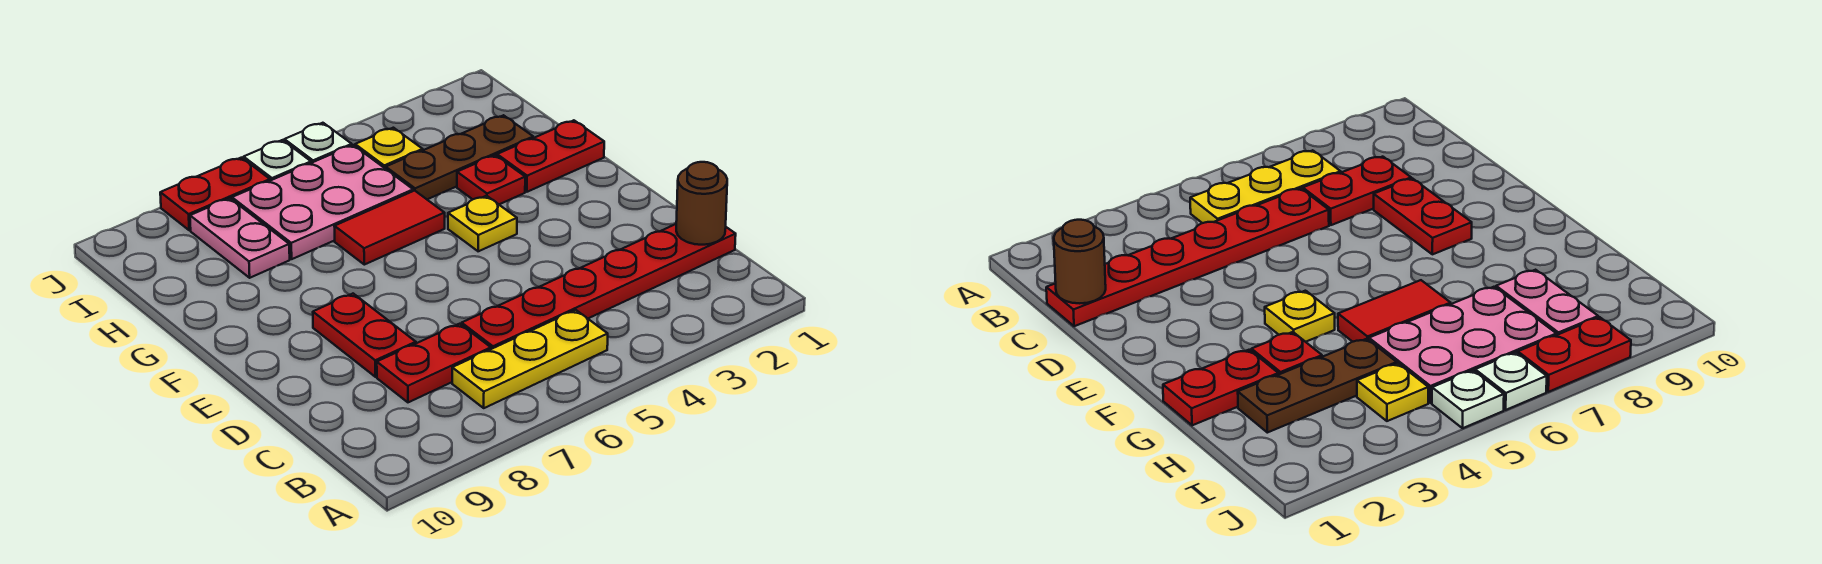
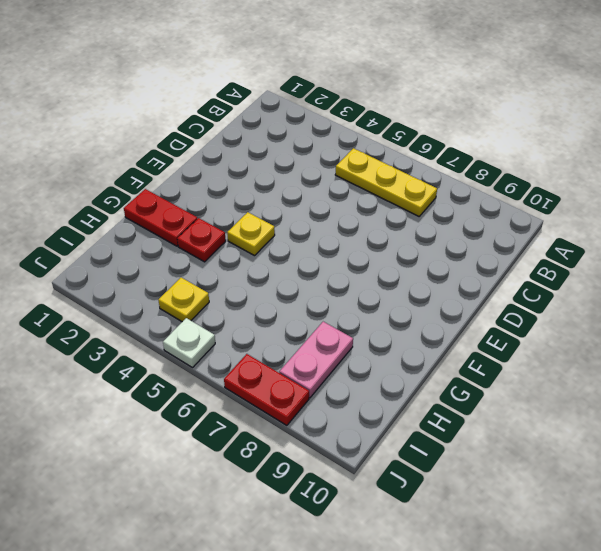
none -> red plate C1:C6 level 1
none -> red plate C7:C8 level 1
none -> red plate D8:E8 level 1

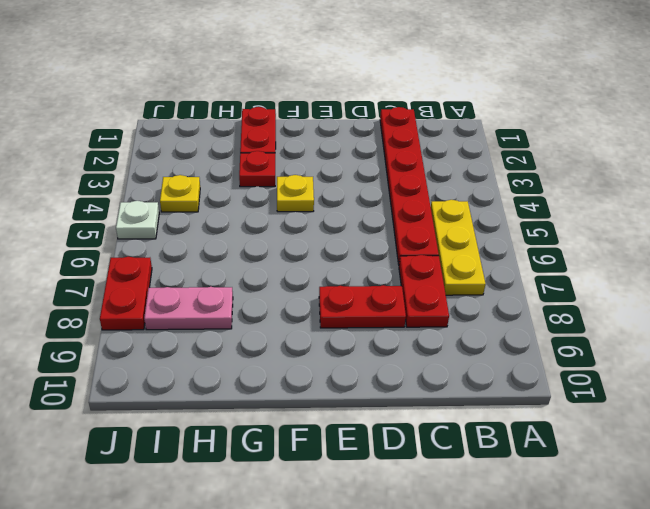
none -> red tile G5:G6 level 1
none -> brown plate H2:H4 level 1
none -> pink plate H5:I7 level 1

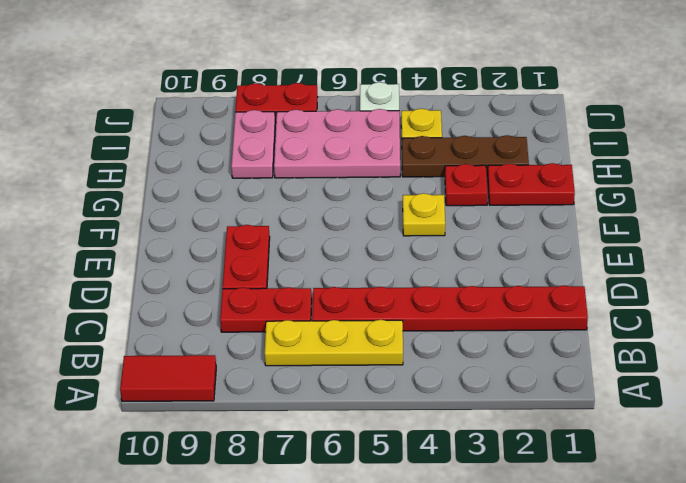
red tile A9:A10 level 1 -> red tile G5:G6 level 1
none -> white plate J6 level 1
none -> brown round brick C1 level 2

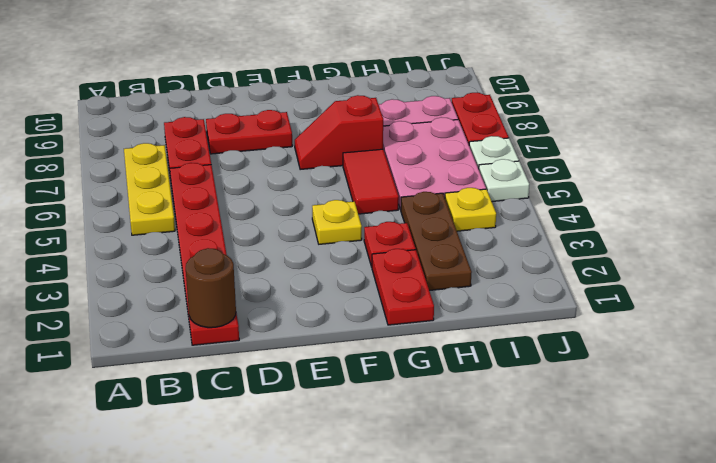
red slope F7:G7 level 1 top G -> none

